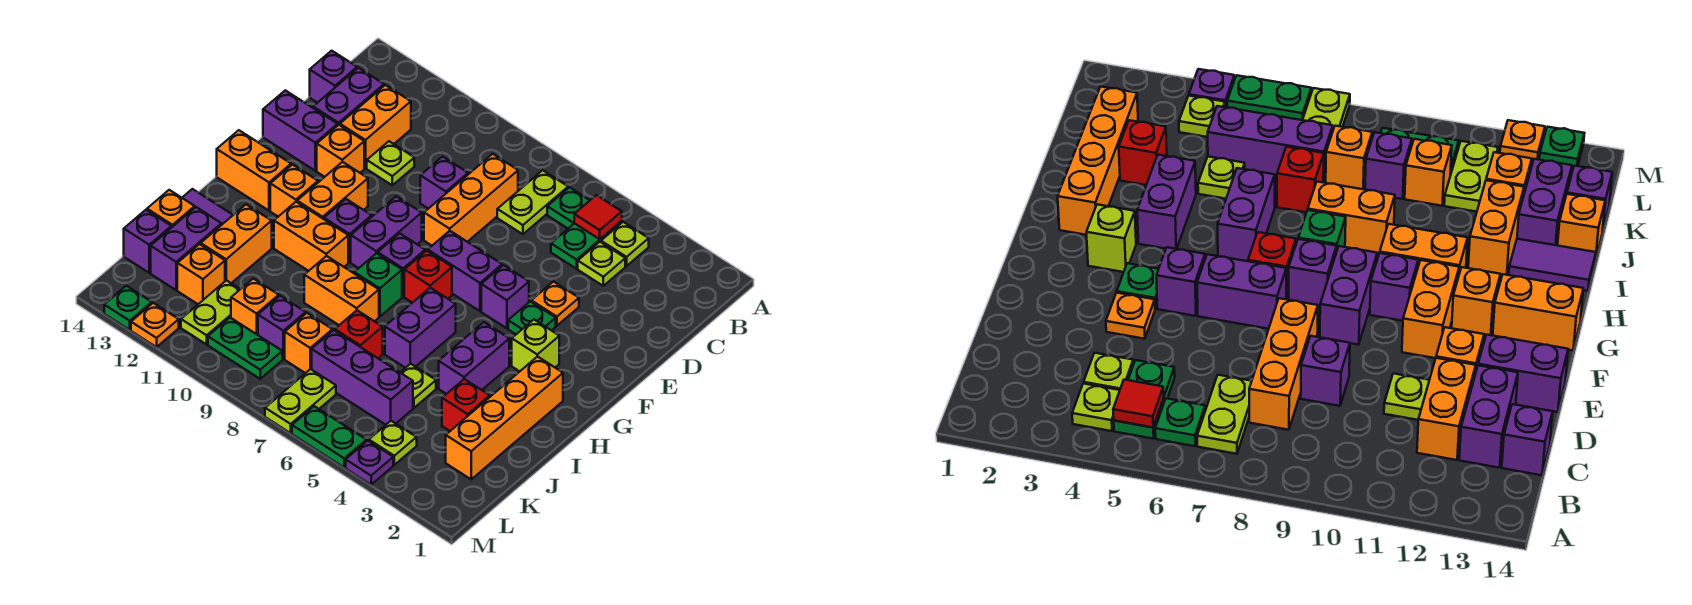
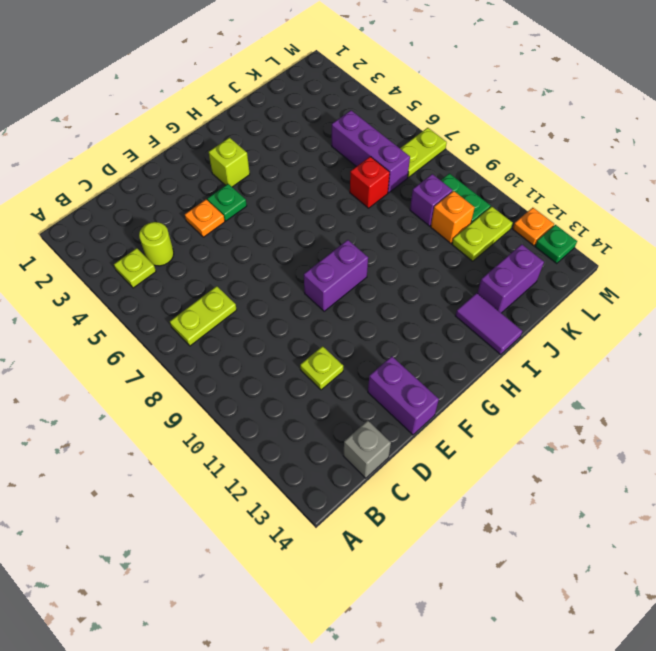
lime round brick C4 level 1 -> lime plate C4 level 1
grey brick C14 level 1 -> purple brick C14 level 1
none -> green plate B5:C5 level 1
none -> green plate B6 level 1
none -> orange brick C8:E8 level 1
none -> orange brick C12:D12 level 1

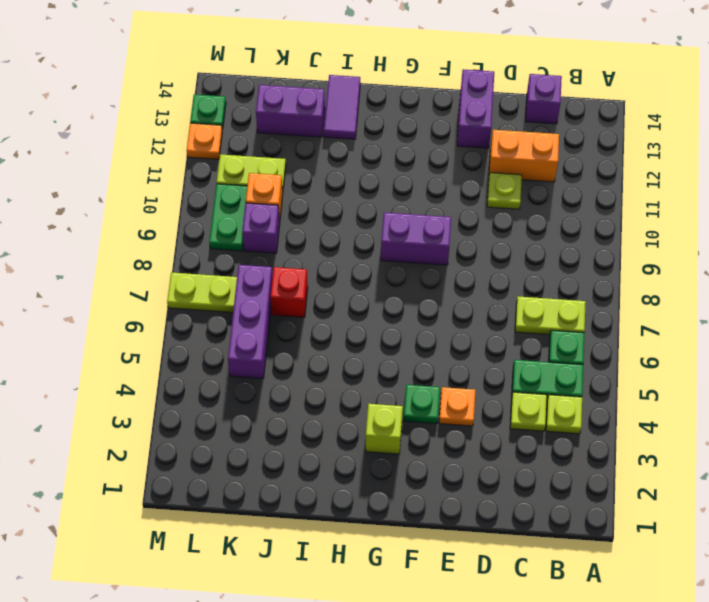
none -> orange brick C8:E8 level 1
none -> purple brick C13:D13 level 1
none -> purple brick D9 level 1
none -> orange brick E12 level 1

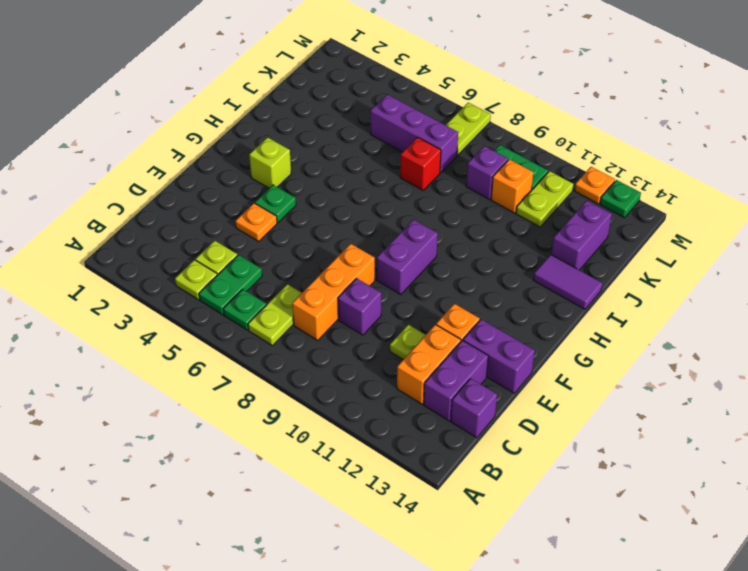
none -> purple brick F5 level 1
none -> purple brick F6:F7 level 1
none -> orange brick F11:G11 level 1
none -> red brick G7 level 1

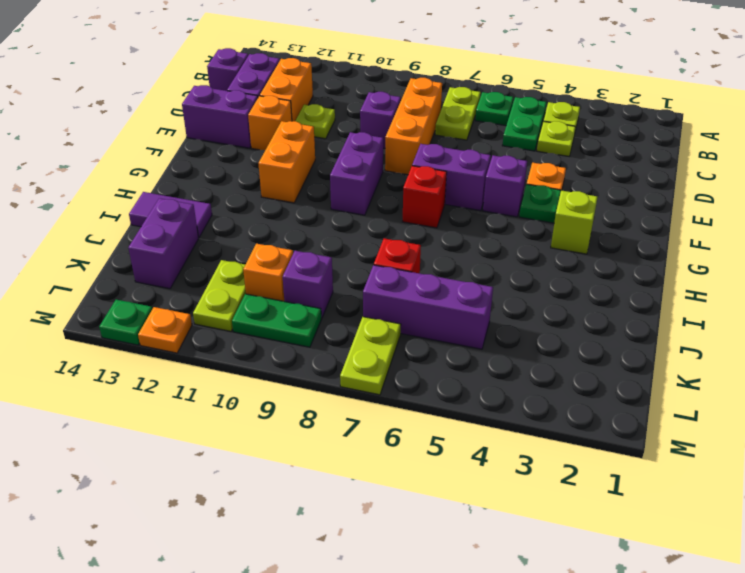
none -> purple brick G8 level 1
none -> purple brick G10 level 1
none -> orange brick G12 level 1
none -> orange brick G13:G14 level 1

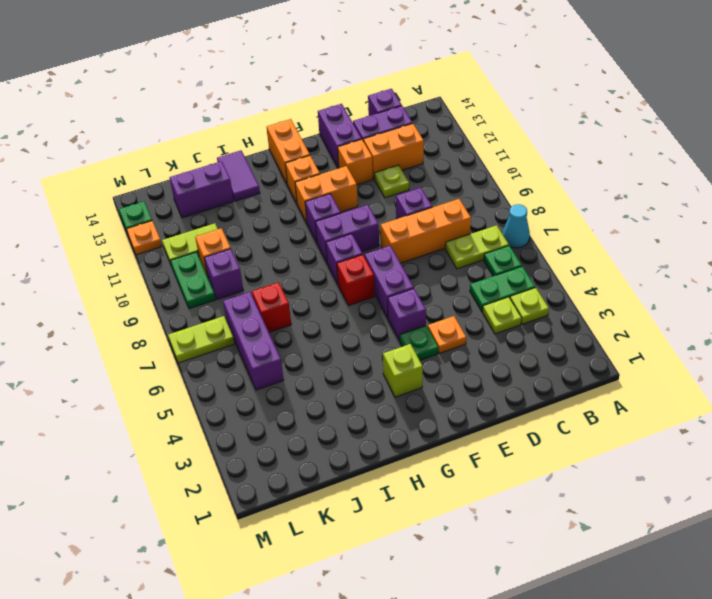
cyan cone A7 level 1 -> none
none -> orange brick H2:K2 level 1
none -> purple brick H4:I4 level 1
none -> purple brick H6:I6 level 1
none -> green brick H8 level 1

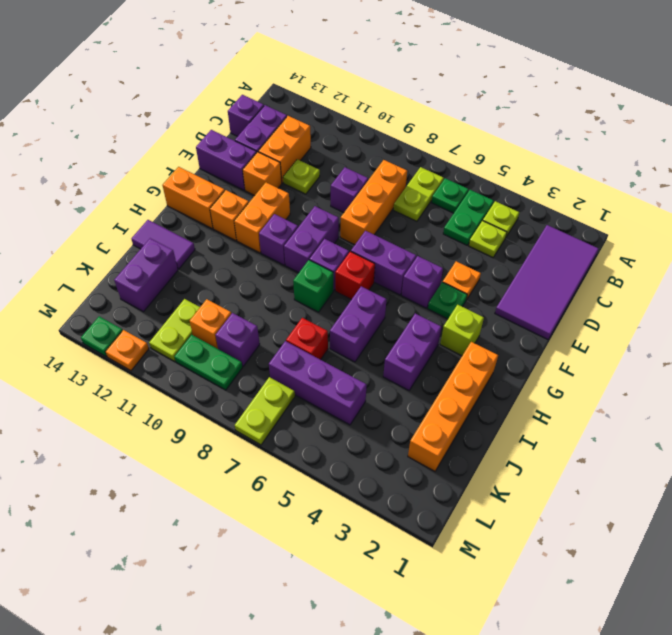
purple tile B1:E2 level 1 -> none
none -> orange brick H10:H11 level 1
none -> orange brick I8:I9 level 1
none -> orange brick I12:J12 level 1
none -> red brick J3 level 1

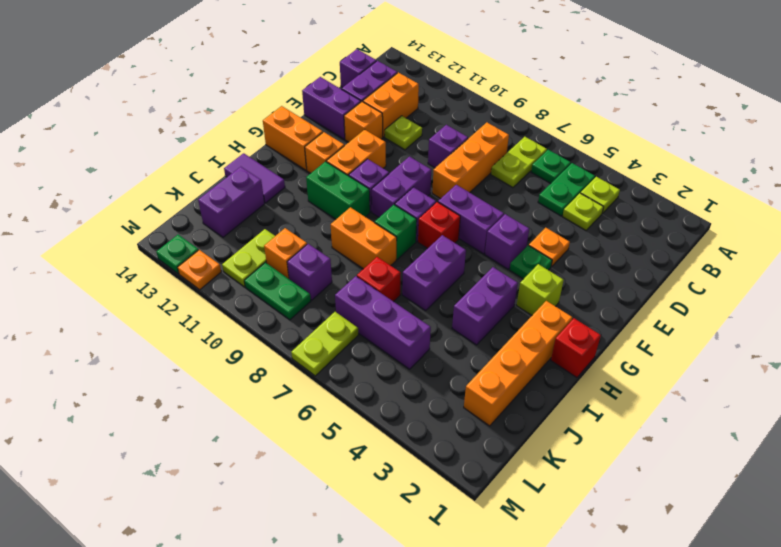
red brick H1 level 1 -> red brick J3 level 1
green brick H10:H11 level 1 -> orange brick H10:H11 level 1
none -> orange brick I12:J12 level 1
none -> lime plate J5 level 1
none -> orange brick J14 level 1
none -> orange brick K8 level 1

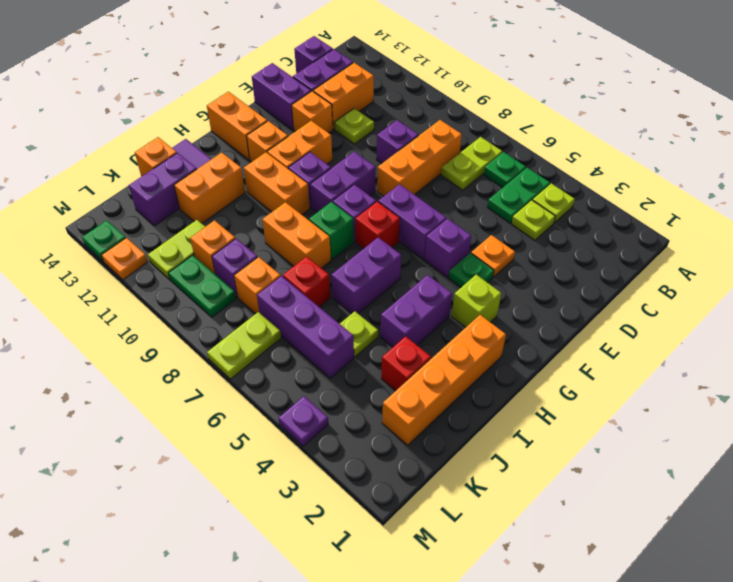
none -> orange brick K12 level 1
none -> purple brick K14 level 1
none -> lime plate L4 level 1
none -> green plate M5:M6 level 1

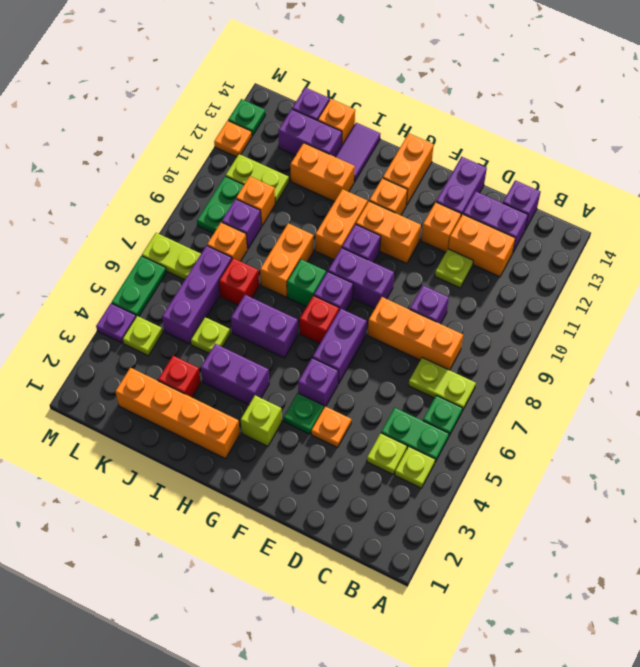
none -> orange brick K12 level 1
none -> red tile B5 level 2

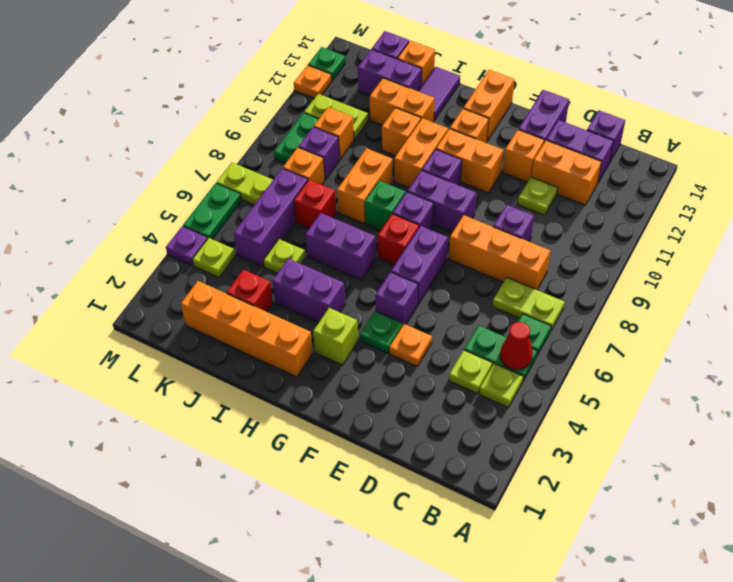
red cone B5 level 2 -> red tile B5 level 2
orange brick I11 level 1 -> orange brick K12 level 1

